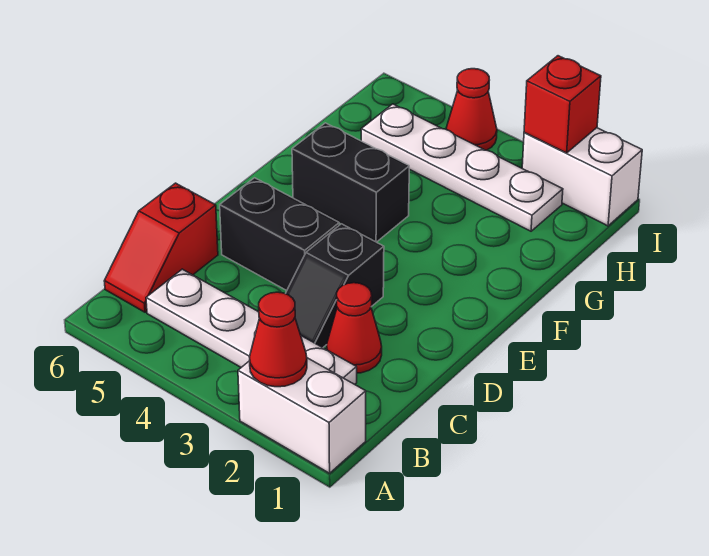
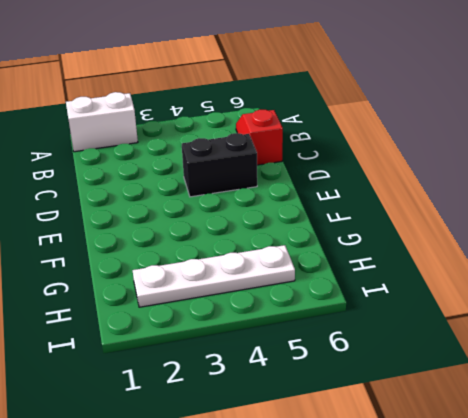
none -> white plate B2:B5 level 1
none -> red cone C2 level 1
none -> black slope C3:D3 level 1 top D

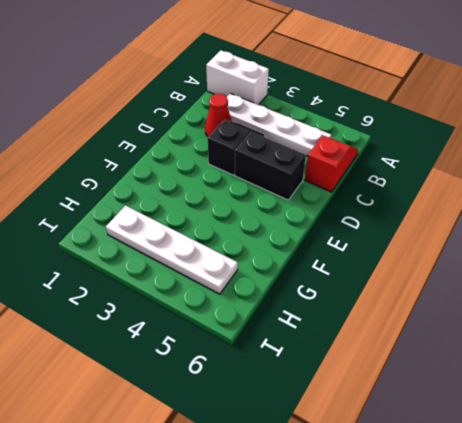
none -> black brick F4:F5 level 1
none -> white brick I1:I2 level 1
none -> red cone I4 level 1

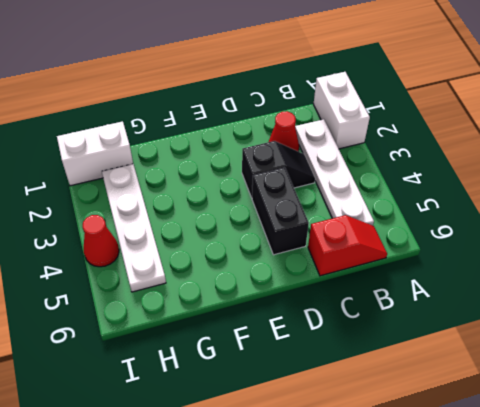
white brick H1:I1 level 1 -> white brick I1:I2 level 1
none -> black brick F4:F5 level 1
none -> red cone A2 level 2
none -> red brick I2 level 2

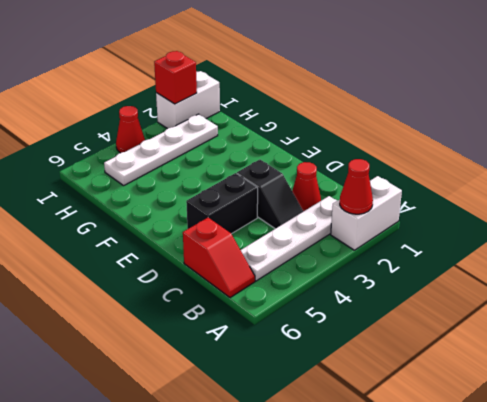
none -> black brick F4:F5 level 1

